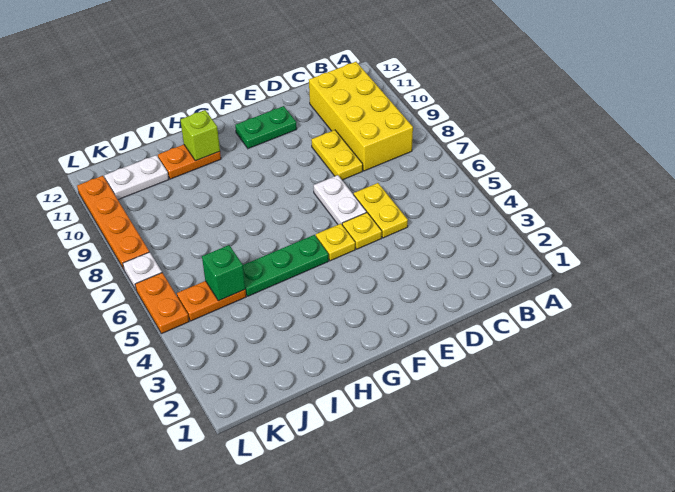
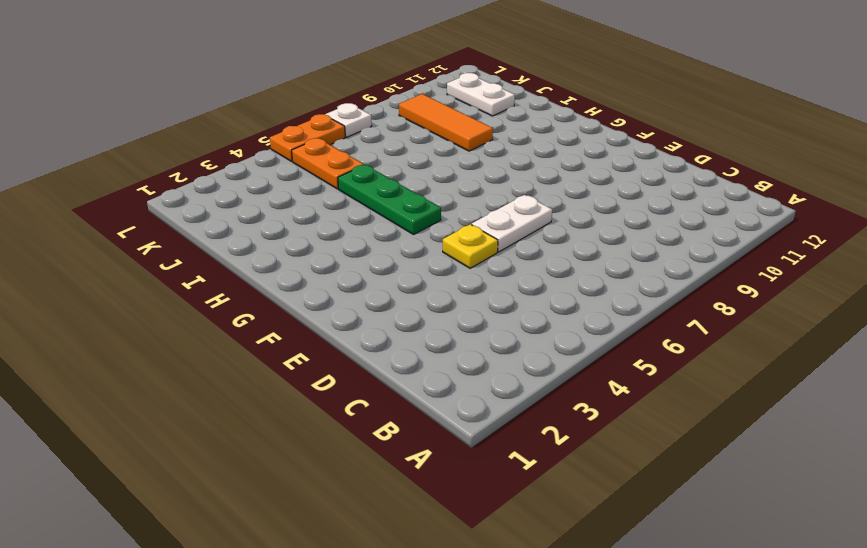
orange tile I9:K9 level 1 -> none
none -> yellow brick B8:C11 level 1
none -> yellow plate D5:D6 level 1
none -> yellow plate D8:D9 level 1

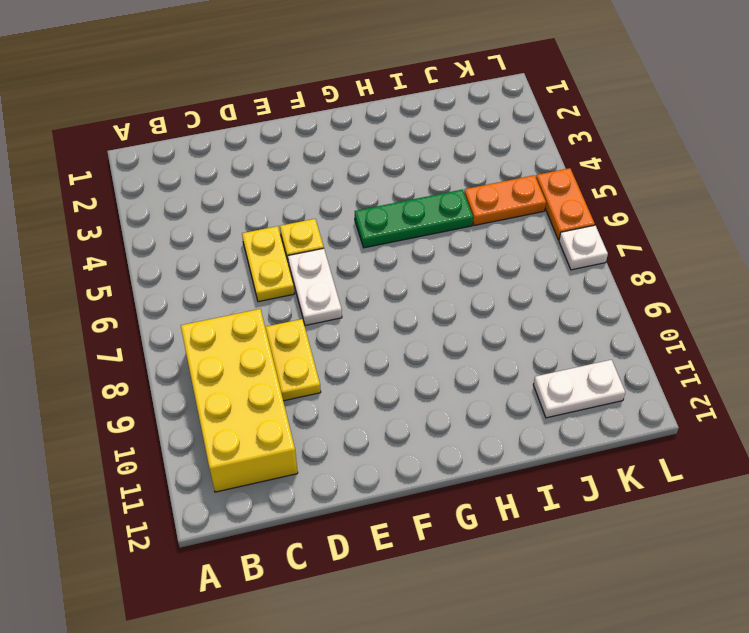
none -> green plate E11:F11 level 1
none -> yellow plate F5 level 1
none -> orange plate H11:I11 level 1

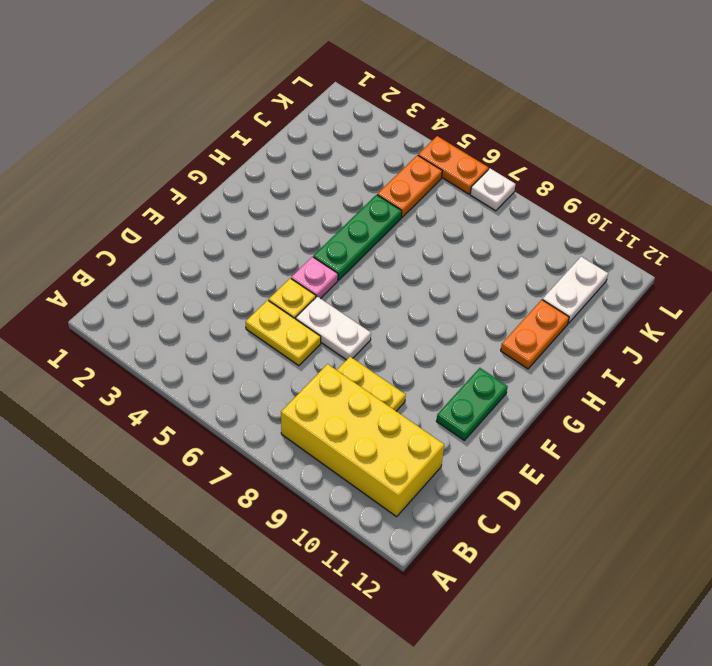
pink plate F5 level 1 -> yellow plate F5 level 1
none -> orange plate L8:L11 level 1
none -> lime brick H11 level 2
none -> green brick J5 level 2

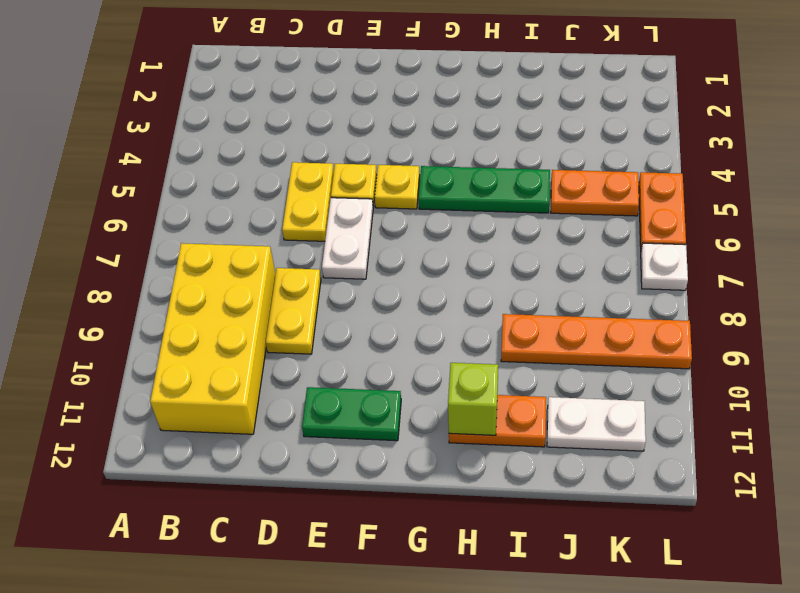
orange plate I9:L9 level 1 -> orange plate L8:L11 level 1
none -> green brick J5 level 2

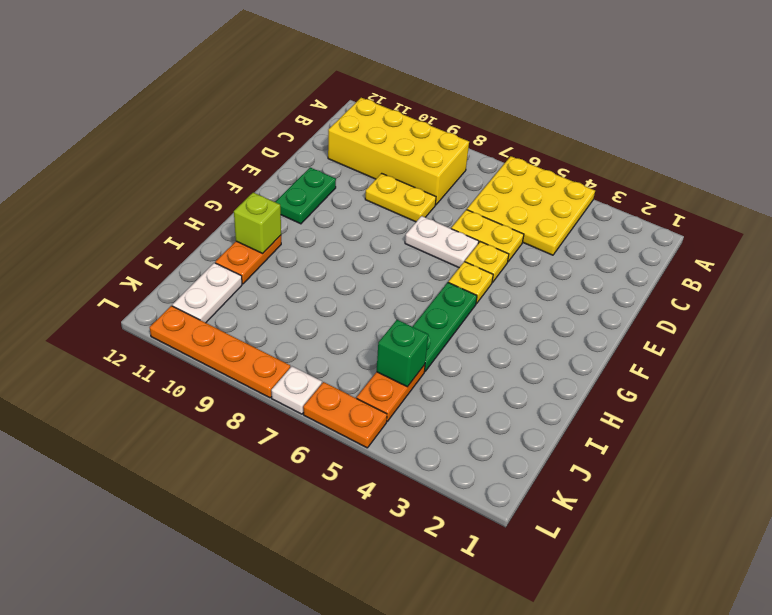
yellow plate A4:C6 level 1 -> none

